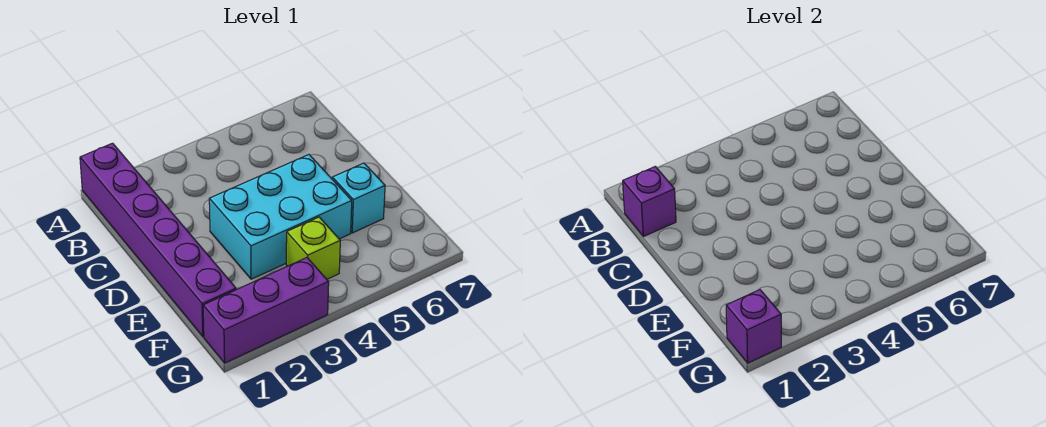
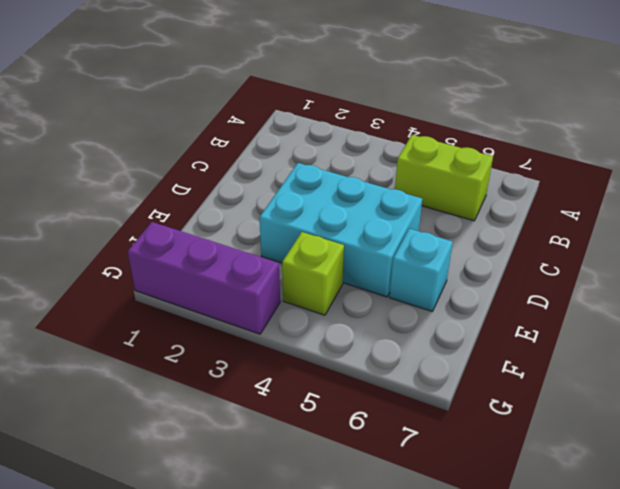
lime brick B5:B6 level 1 -> none
none -> purple brick A1:F1 level 1
none -> purple brick B1 level 2

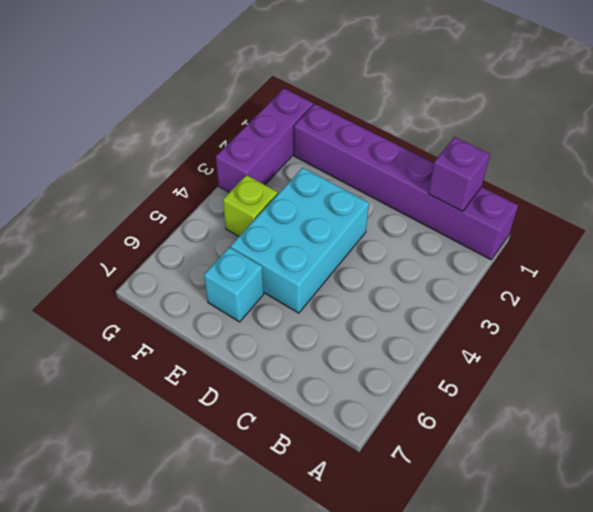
none -> purple brick G1 level 2

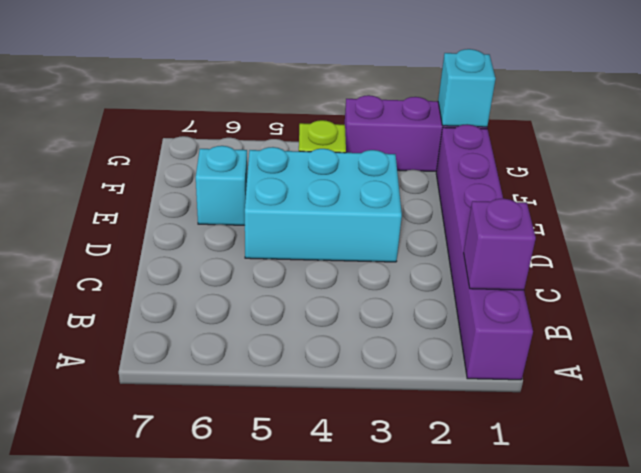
cyan brick G1 level 2 -> purple brick G1 level 2

